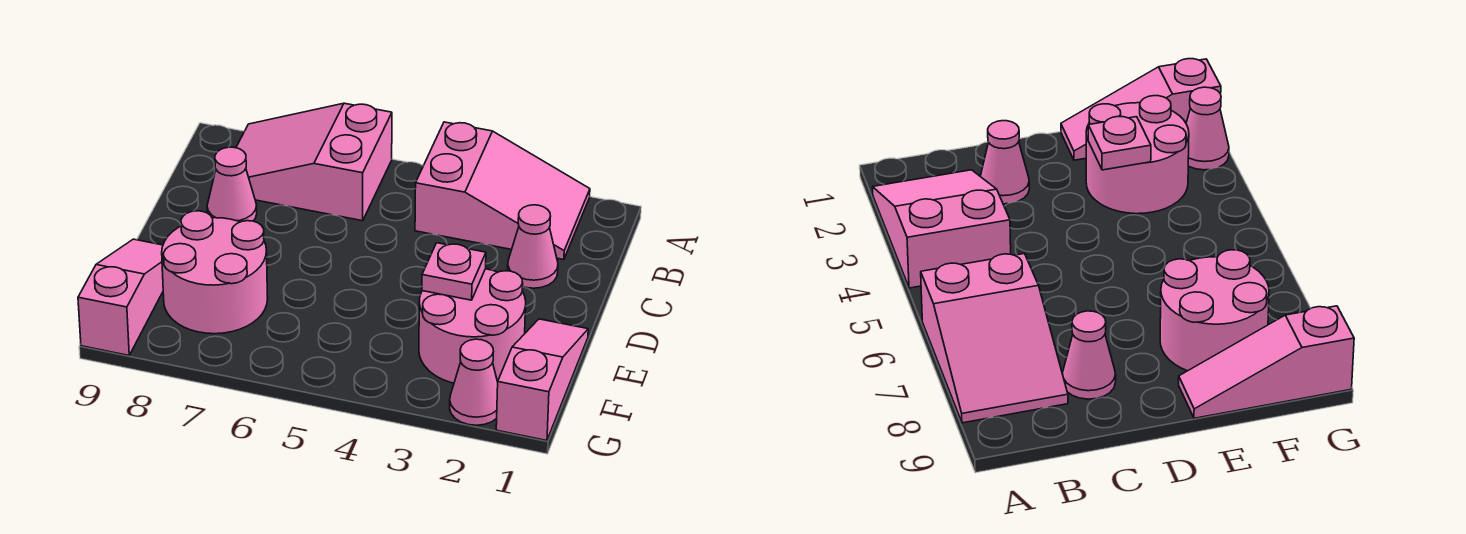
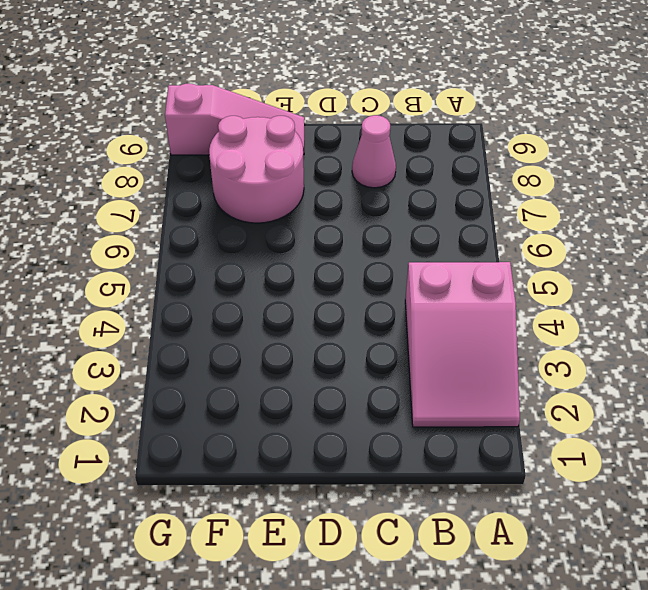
none -> pink slope A6:B8 level 1 top 6
none -> pink cone C2 level 1

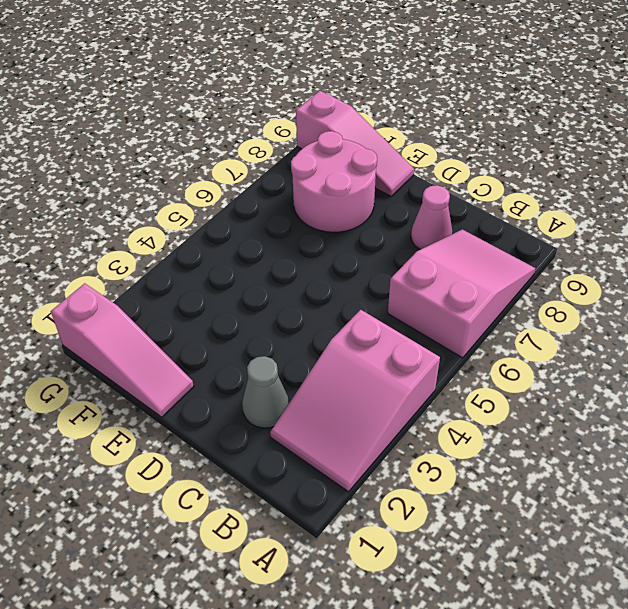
grey cone C2 level 1 -> pink cone C2 level 1
none -> pink round brick E2:F3 level 1
none -> pink cone G2 level 1

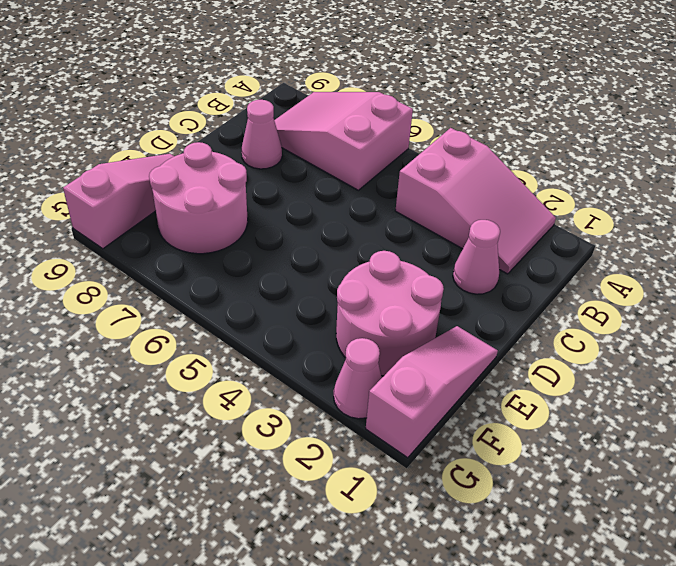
none -> pink plate E3 level 2

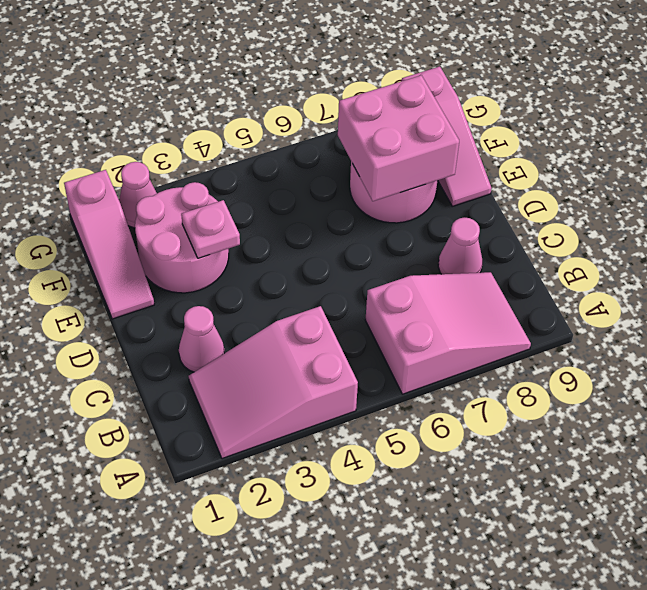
pink brick E7:F8 level 2 -> none

